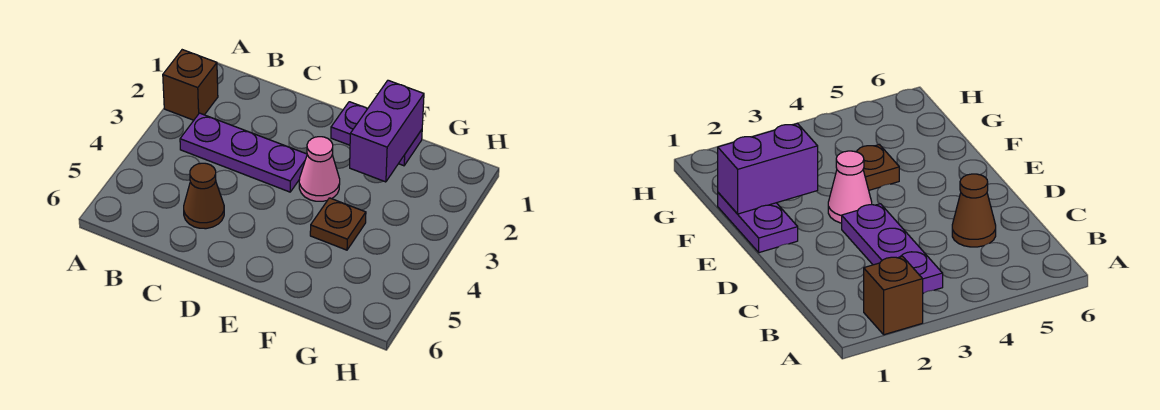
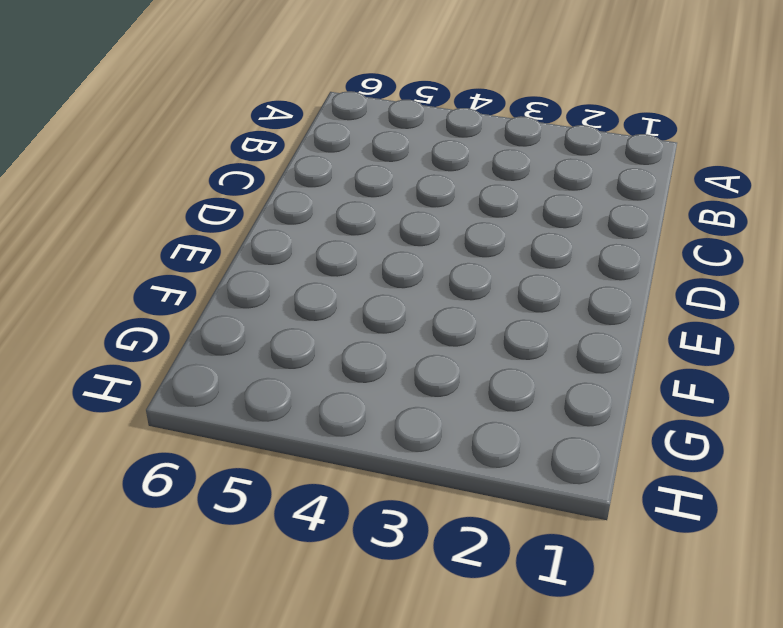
none -> brown brick A2 level 1
none -> purple plate B3:D3 level 1

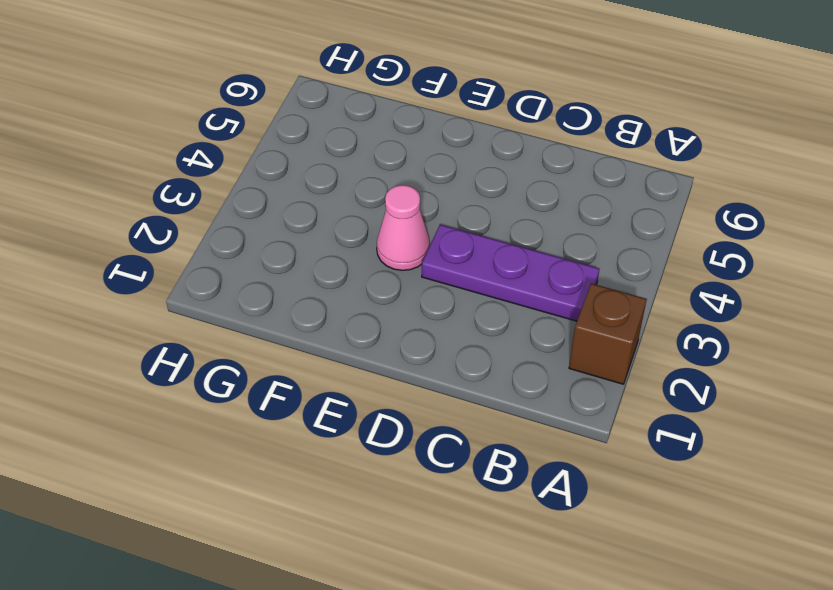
none -> brown cone C5 level 1
none -> purple plate E1:F1 level 1

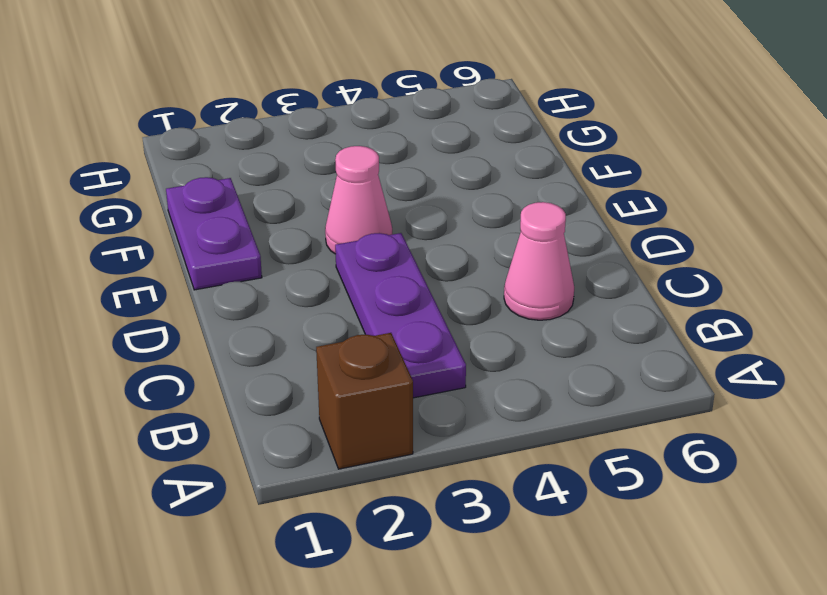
pink cone C5 level 1 -> brown cone C5 level 1
none -> brown plate F4 level 1
none -> purple brick F1:F2 level 2

